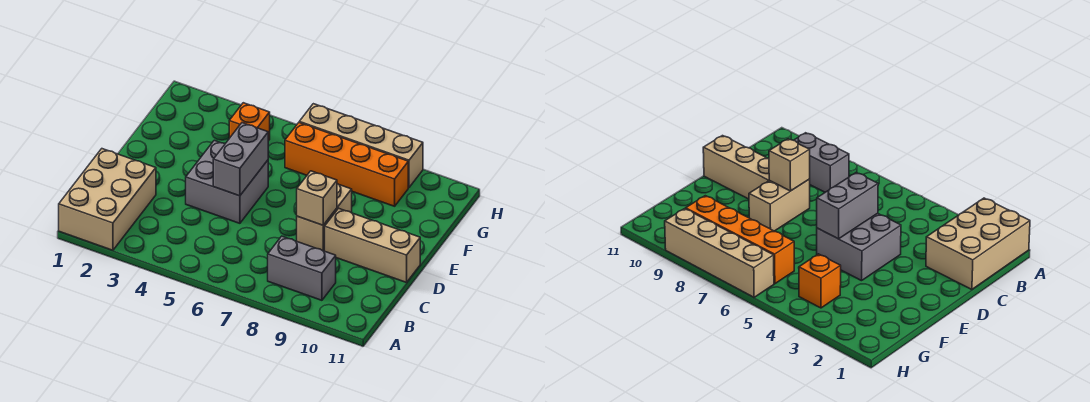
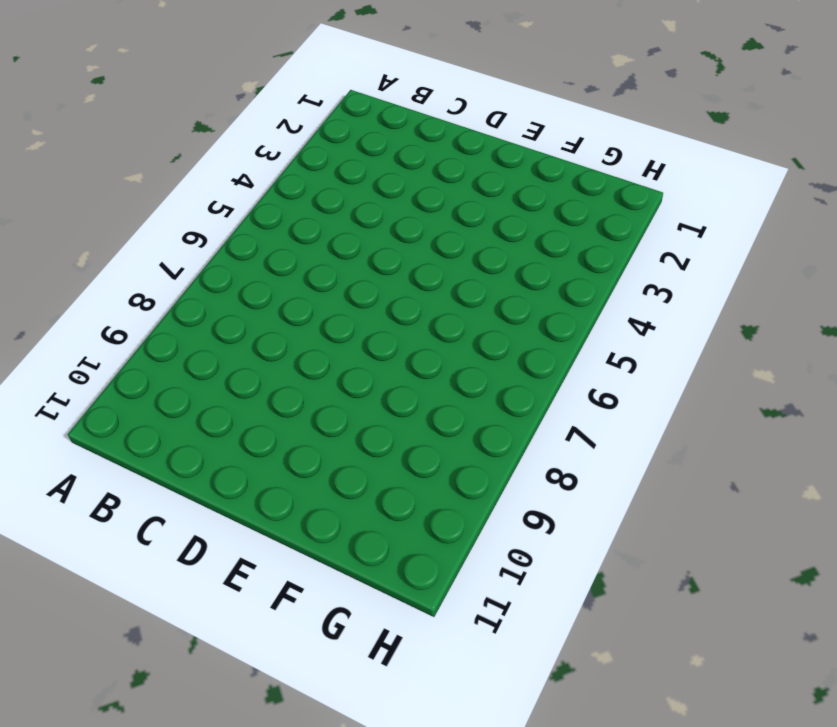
none -> tan brick A1:C2 level 1
none -> grey brick B8:B9 level 1

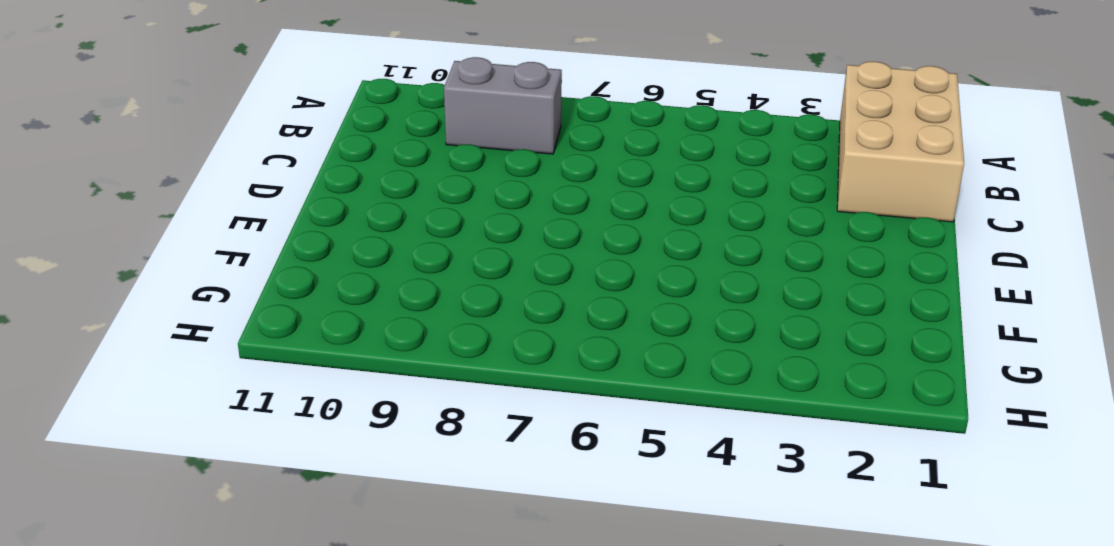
none -> grey brick D4:E5 level 1
none -> tan brick D8:E8 level 1

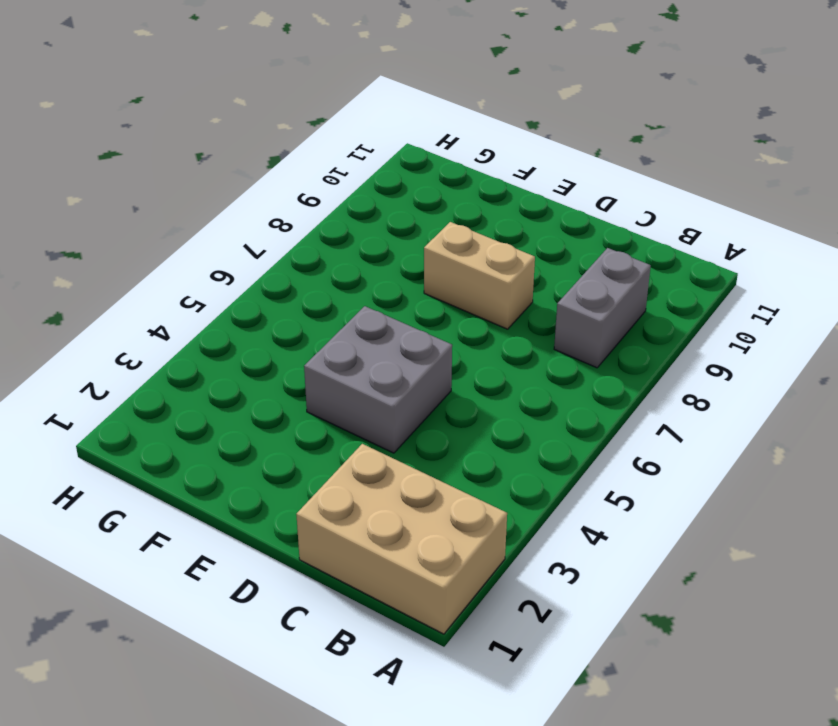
none -> tan brick D9:D11 level 1
none -> orange brick G4 level 1

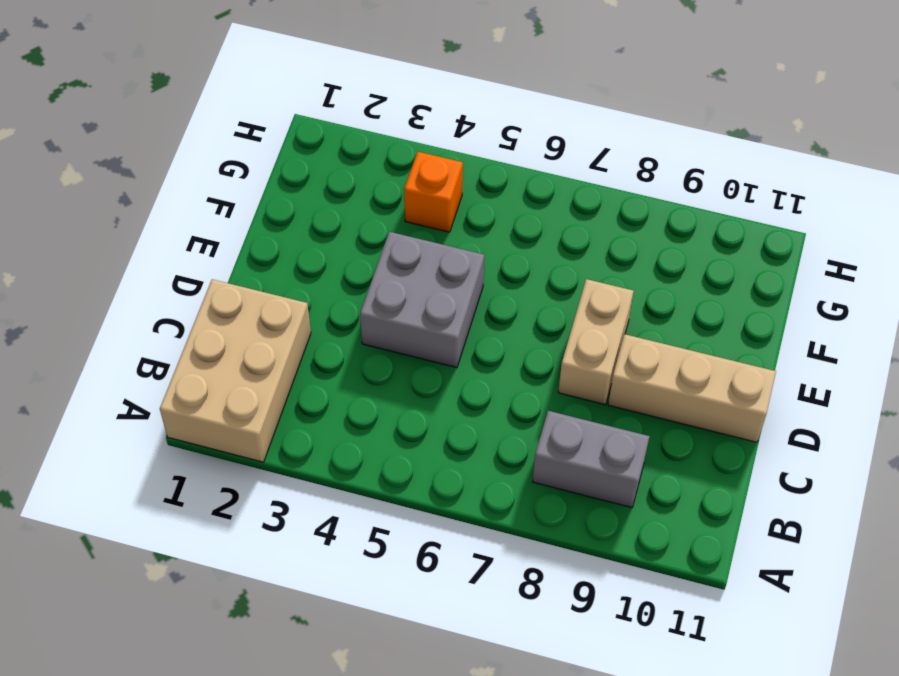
none -> orange brick G6:G9 level 1
none -> tan brick H6:H9 level 1

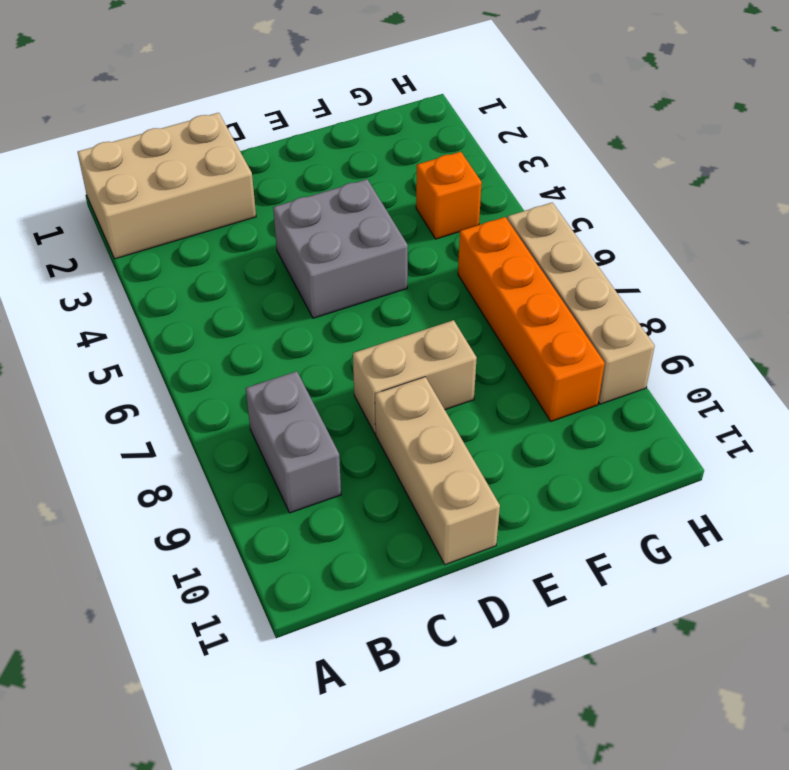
none -> grey brick D5:E5 level 2
none -> tan brick D8 level 2

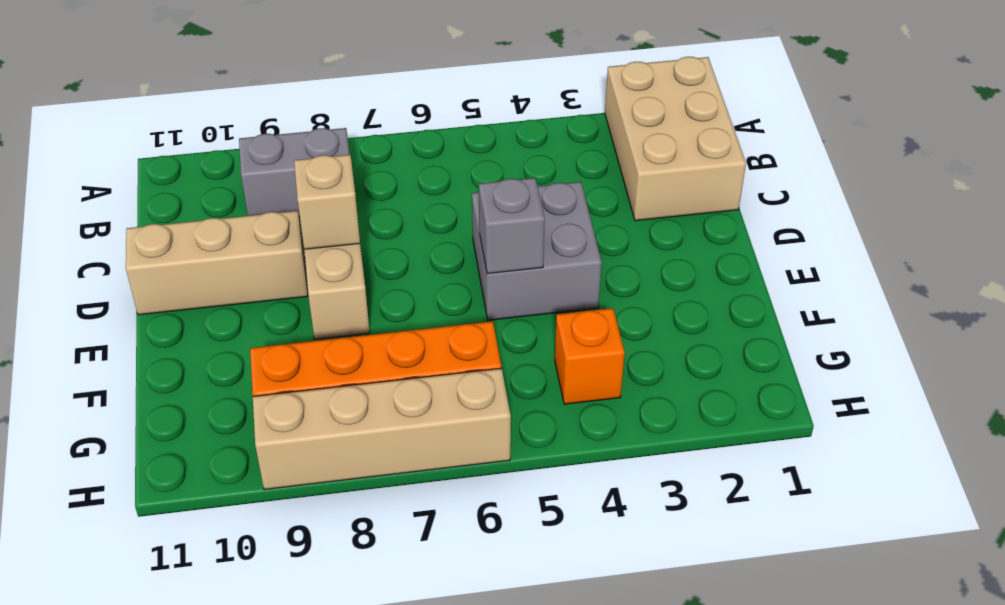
grey brick E5 level 2 -> grey brick D5:E5 level 2

